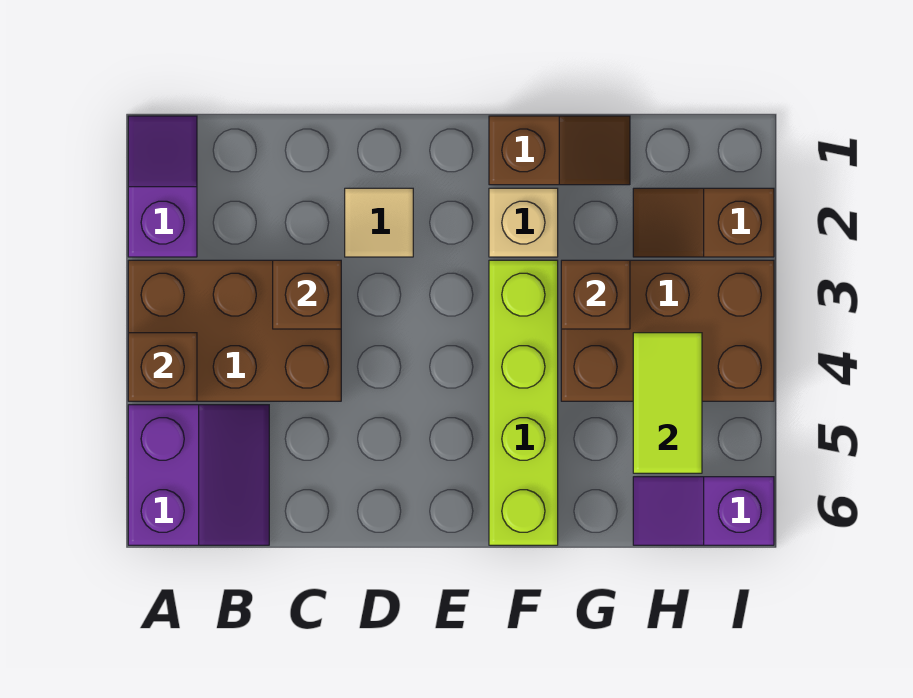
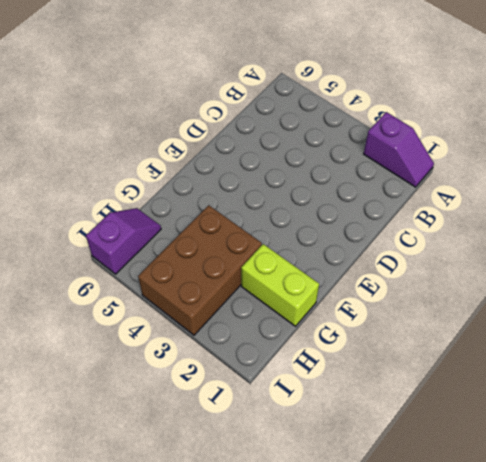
lime brick G1:G2 level 1 -> brown slope F1:G1 level 1 top F
none -> brown brick A3:C4 level 1
none -> purple slope A5:B6 level 1 top A
none -> tan tile D2 level 1

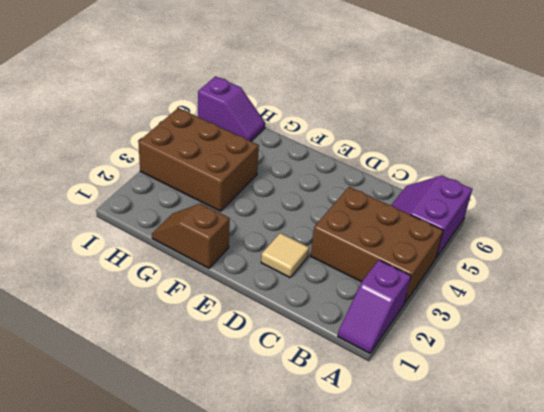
none -> tan brick F2 level 1
none -> lime brick F3:F6 level 1
none -> brown slope H2:I2 level 1 top I

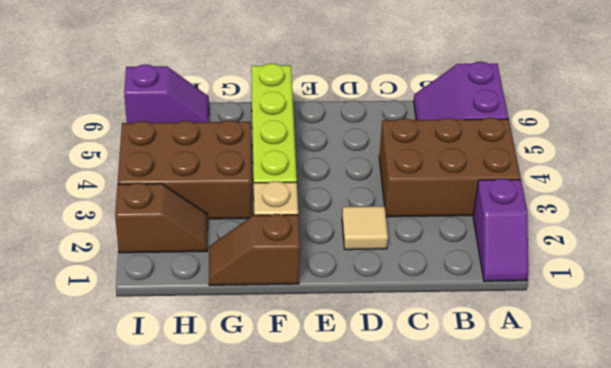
none -> brown brick A4 level 2
none -> brown brick C3 level 2
none -> brown brick G3 level 2

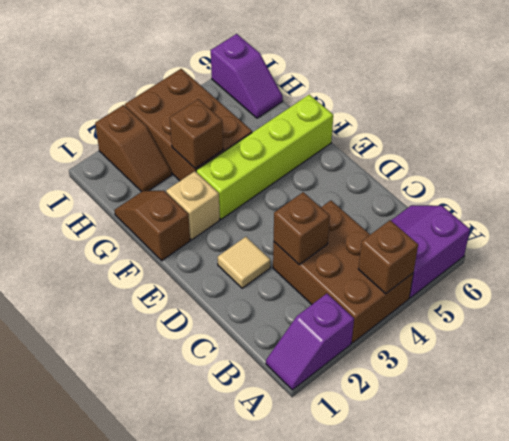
none -> lime tile H4:H5 level 2

